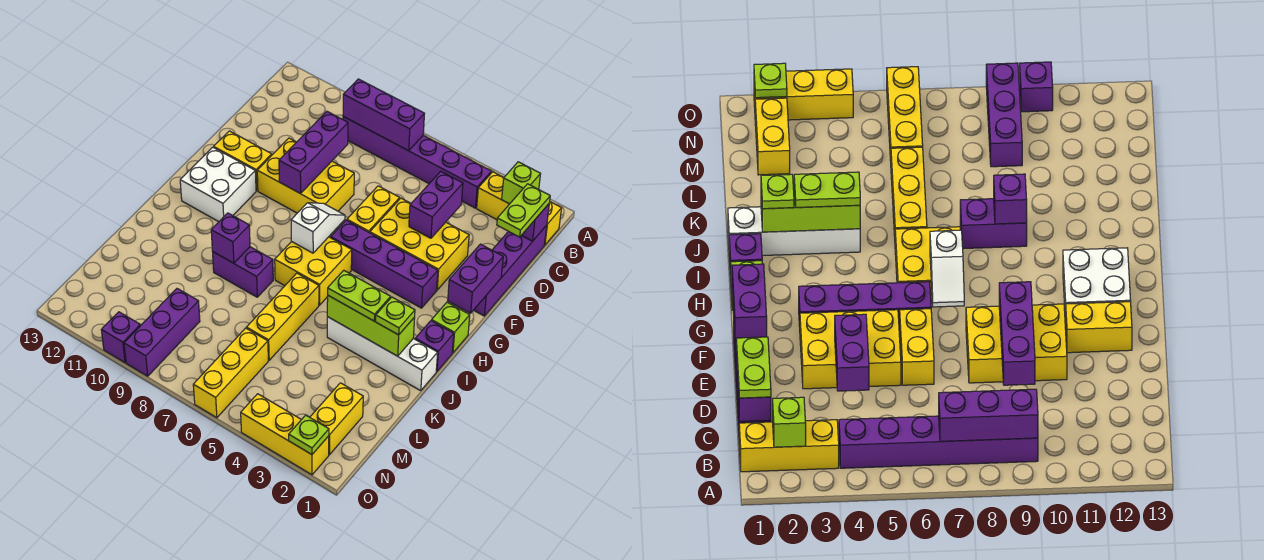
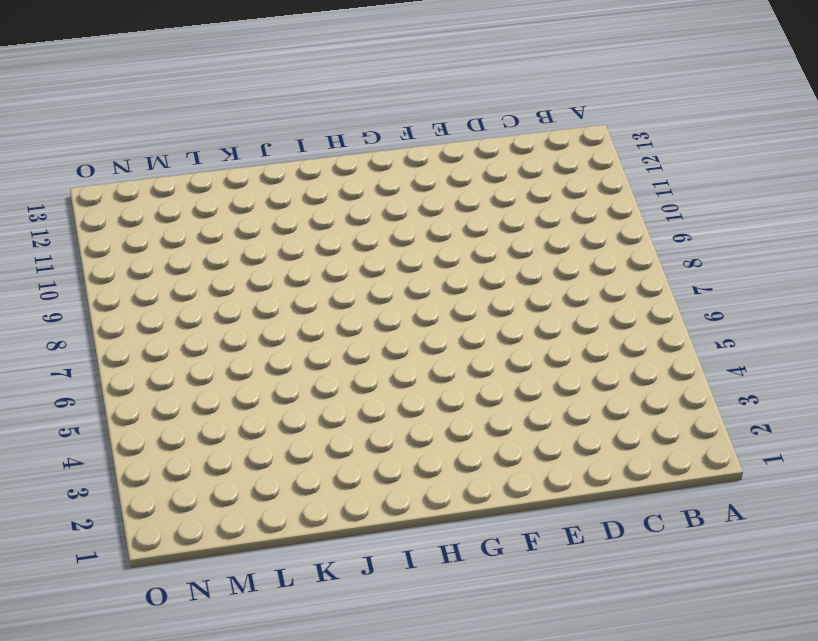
none -> yellow brick B1:B3 level 1
none -> purple brick B4:B9 level 1
none -> purple brick C1:F1 level 1
none -> yellow brick E3:F5 level 1

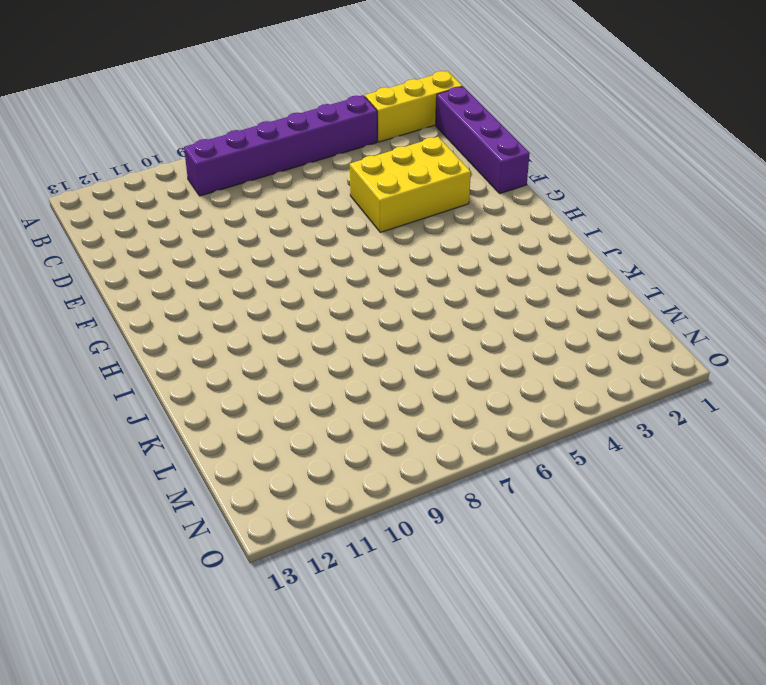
none -> yellow brick E6:F6 level 1
none -> yellow brick E8:F10 level 1
none -> yellow brick F11:F12 level 1
none -> purple brick G3:G6 level 1

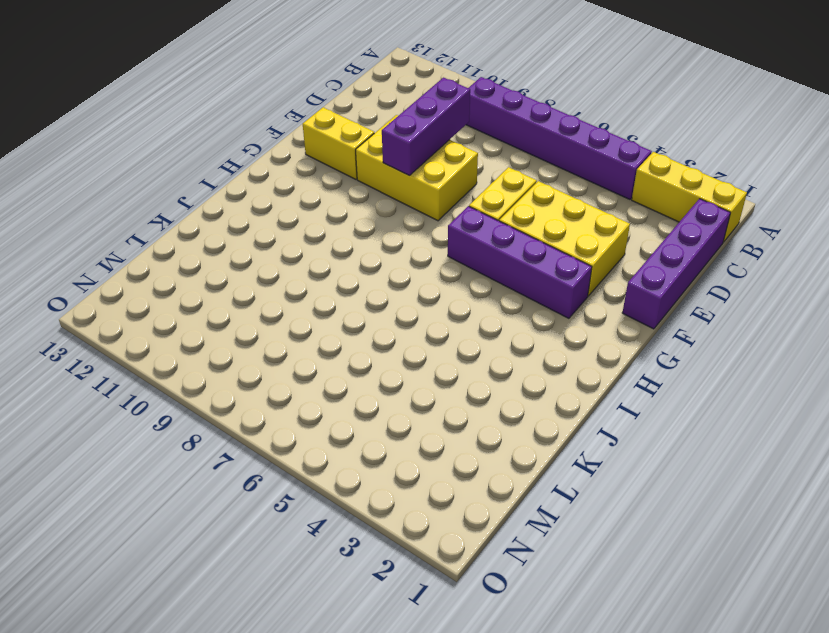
none -> white brick G11:H12 level 1
none -> lime brick H1 level 1
none -> yellow brick H6:I7 level 1
none -> purple brick I1 level 1

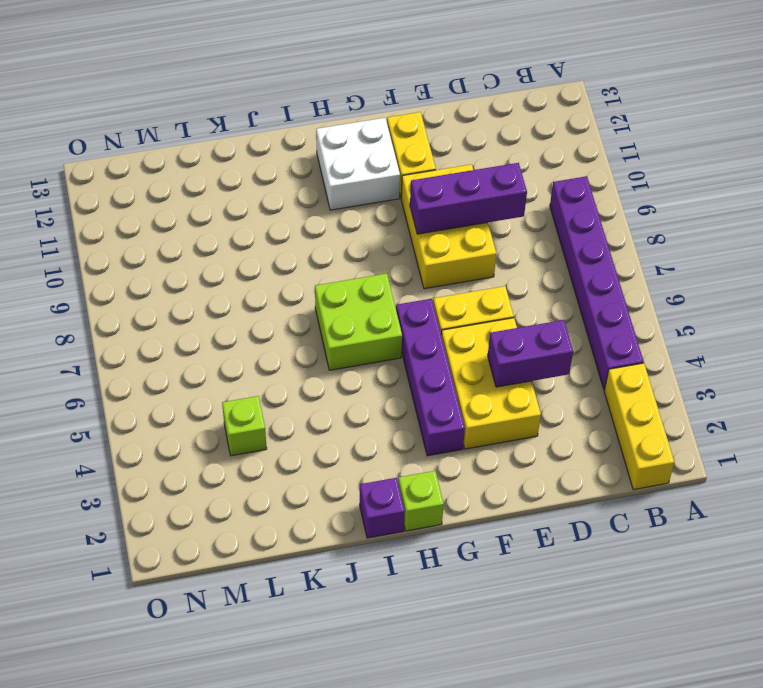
lime brick H6:I7 level 1 -> yellow brick H6:I7 level 1
lime brick L4 level 1 -> lime brick B2 level 2
none -> purple brick C1:F1 level 1
none -> white brick J1:J4 level 1
none -> yellow brick J6:L6 level 1
none -> purple brick J8:J9 level 1

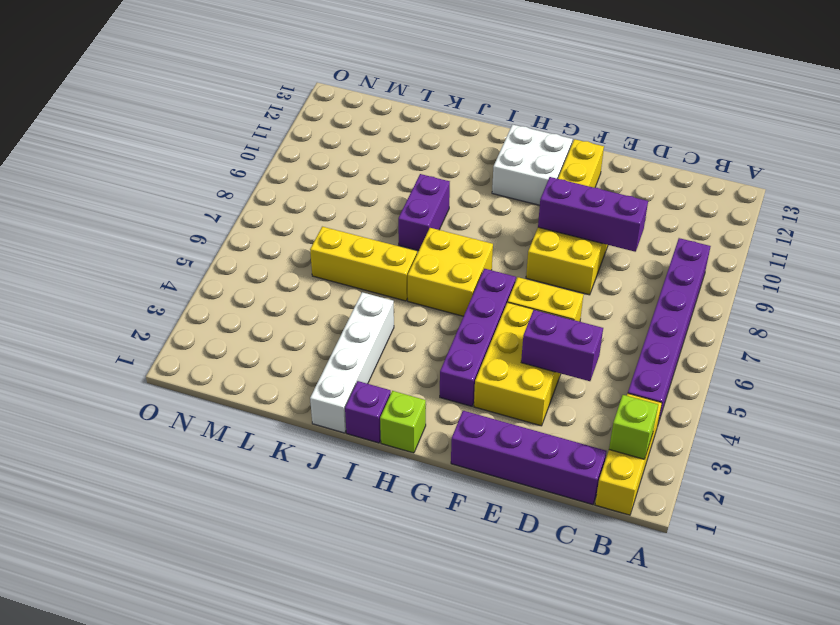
none -> yellow brick M2:N2 level 1
none -> yellow brick M6:O6 level 1
none -> purple brick M9:O9 level 1
none -> yellow brick O2:O4 level 1

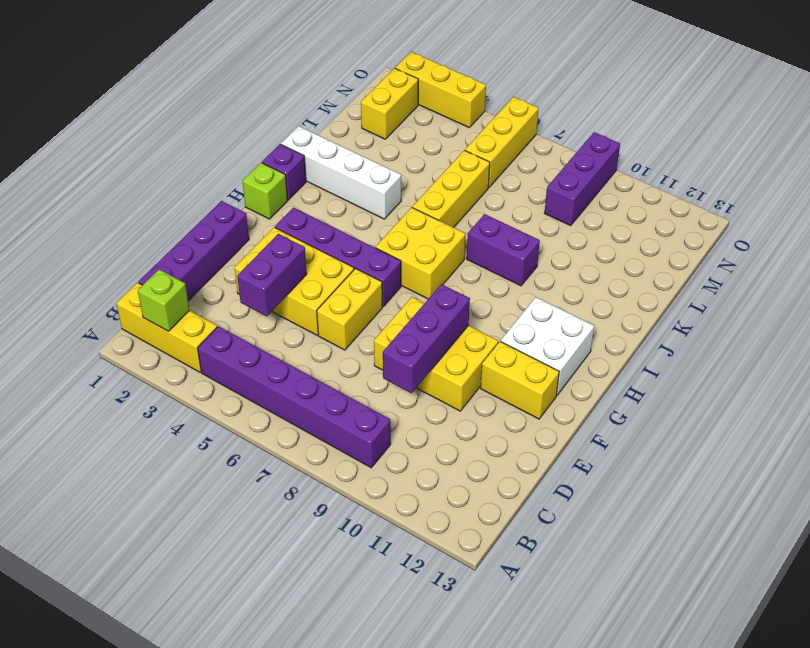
none -> purple brick O10 level 1
none -> purple brick B7:B9 level 2
none -> purple brick C1 level 2
none -> purple brick F1:G1 level 2

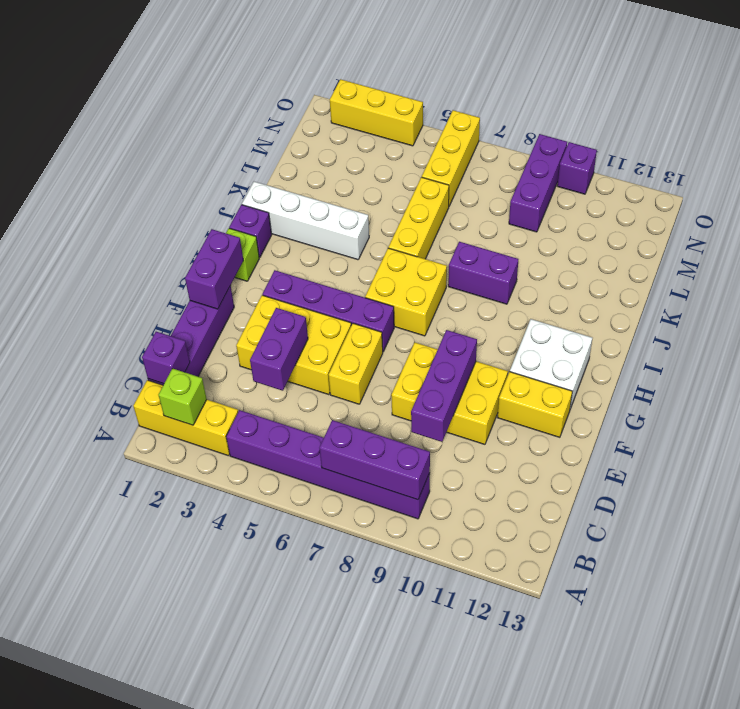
none -> yellow brick M2:N2 level 1
none -> white slope G7:H7 level 2 top H
none -> lime brick J2:J4 level 2
none -> purple brick J9 level 2

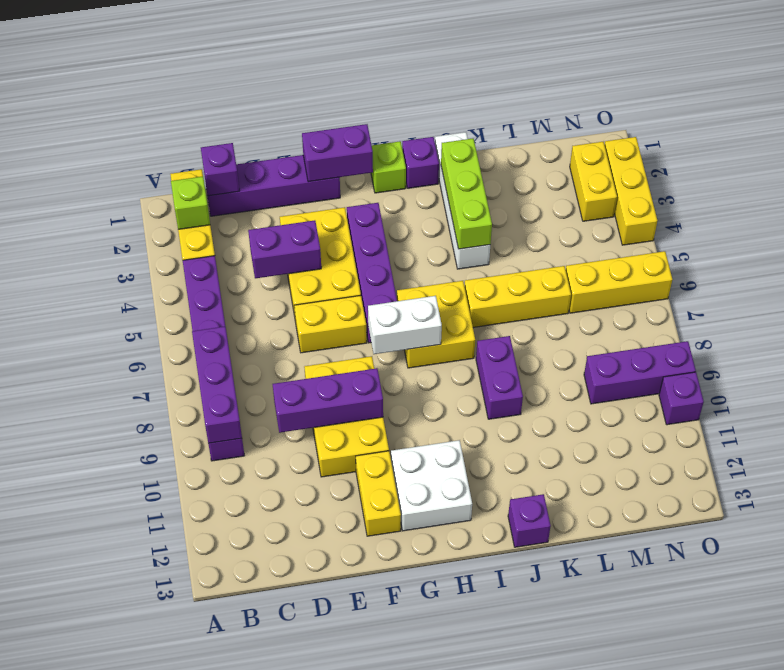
white brick G7:H7 level 2 -> white slope G7:H7 level 2 top H
purple brick J13 level 1 -> purple brick J9 level 2
yellow brick N2:N3 level 1 -> yellow brick M2:N2 level 1
none -> lime plate O2 level 2
none -> lime plate C1:D1 level 3
none -> lime plate J2 level 3
none -> lime plate J3:J4 level 3

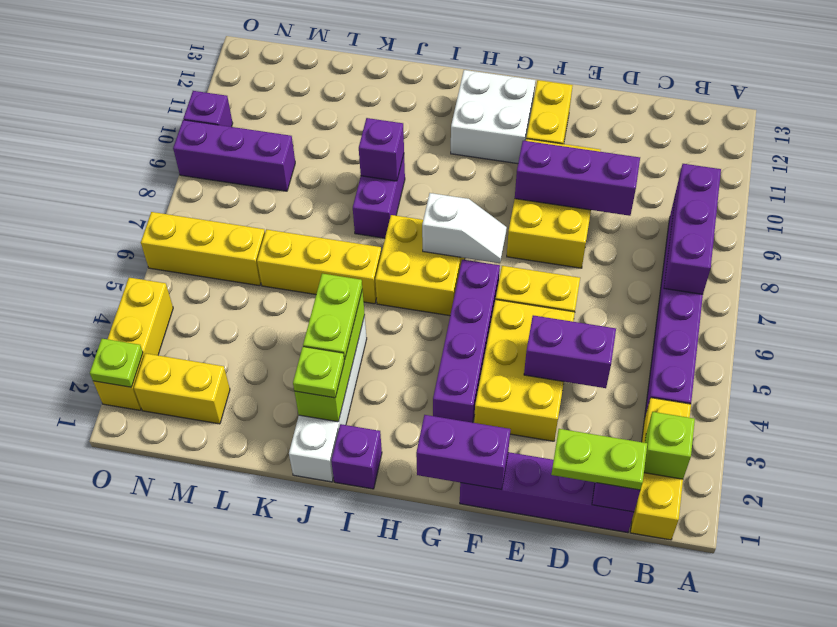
none -> lime brick H1 level 1

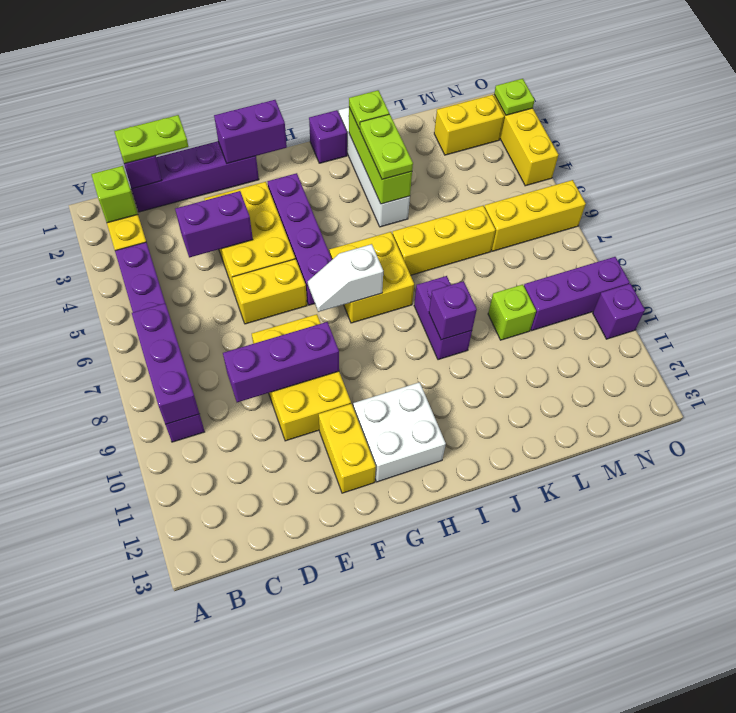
lime brick L9 level 1 -> lime brick H1 level 1

